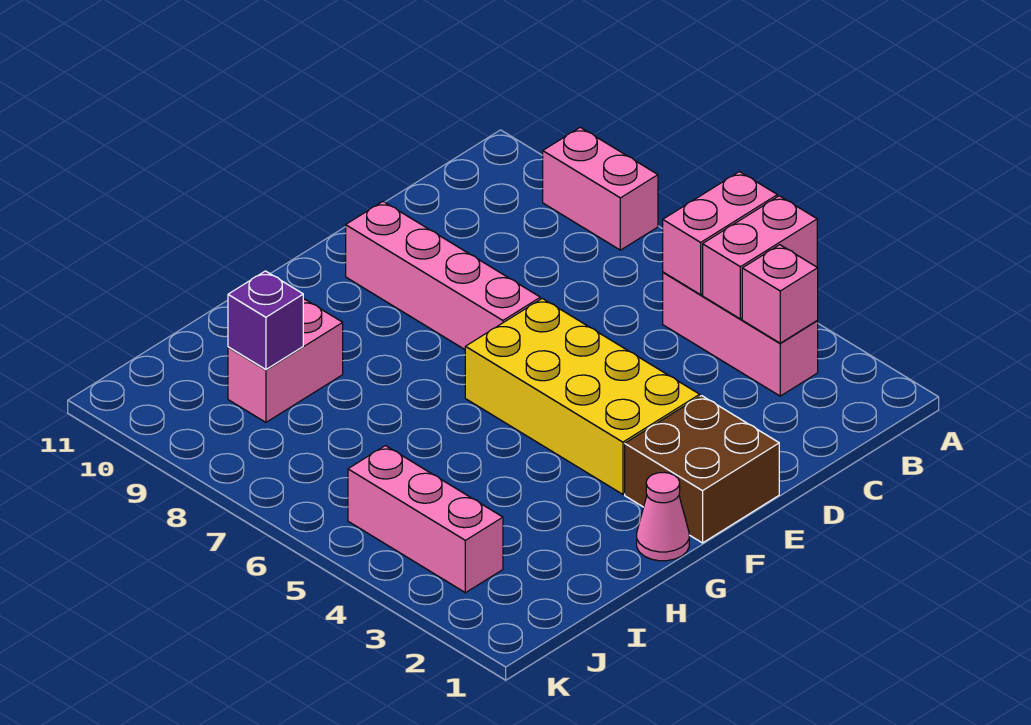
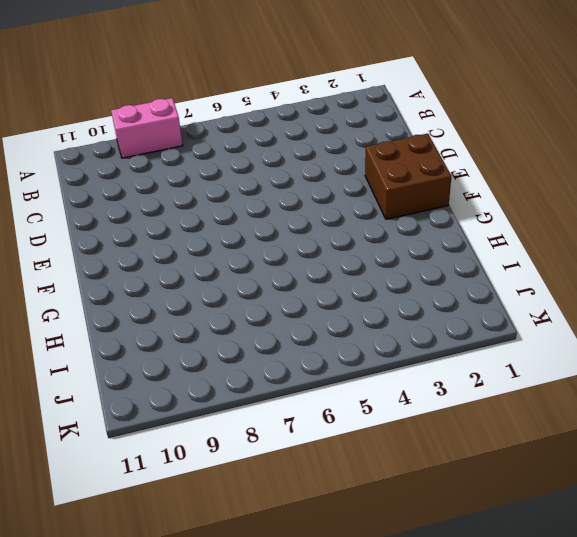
none -> pink brick B3:B5 level 1
none -> yellow brick E3:F6 level 1
none -> pink brick E7:E10 level 1

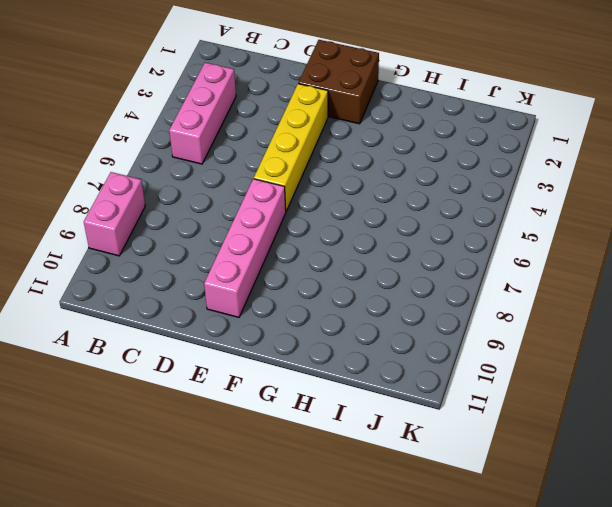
yellow brick E3:E6 level 1 -> yellow brick E3:F6 level 1
none -> pink cone G1 level 1
none -> pink brick H9:I9 level 1
none -> pink brick J3:J5 level 1

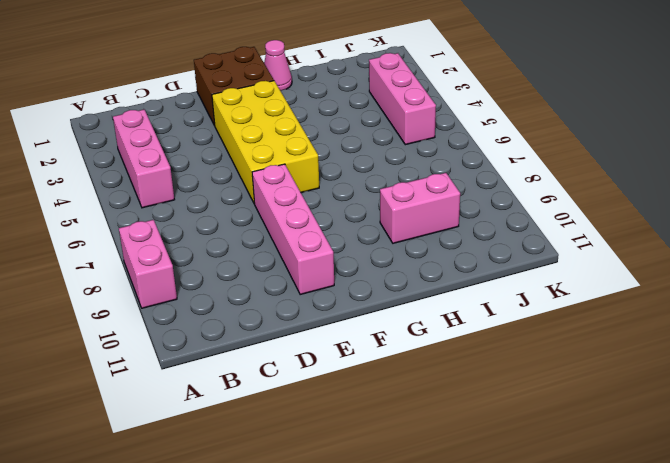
none -> pink brick A4:B4 level 2
none -> pink brick A5:B5 level 2
none -> pink brick B3 level 2

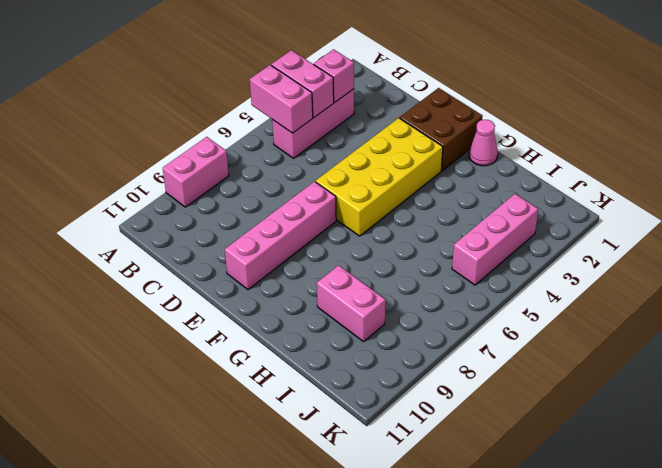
none -> purple brick I9 level 2

